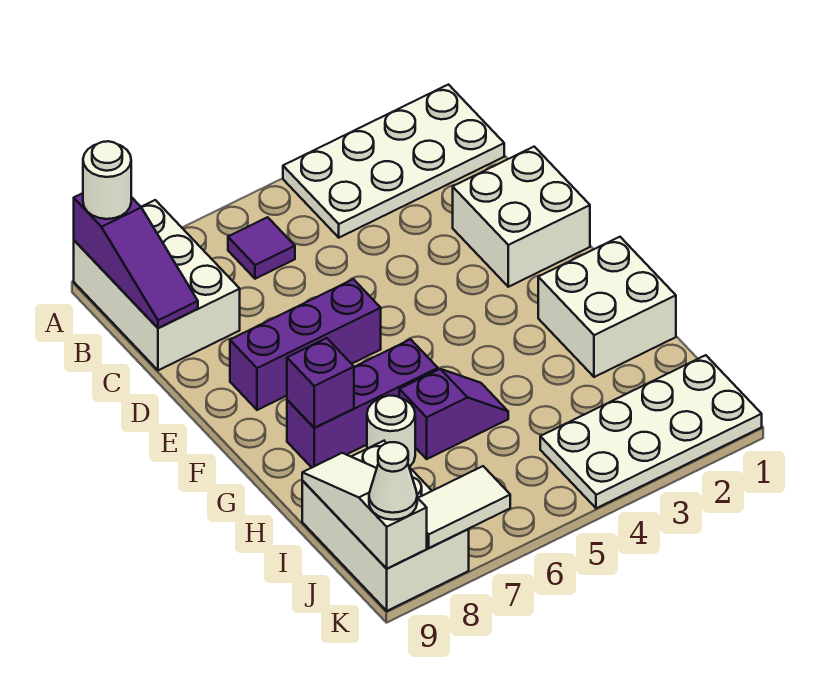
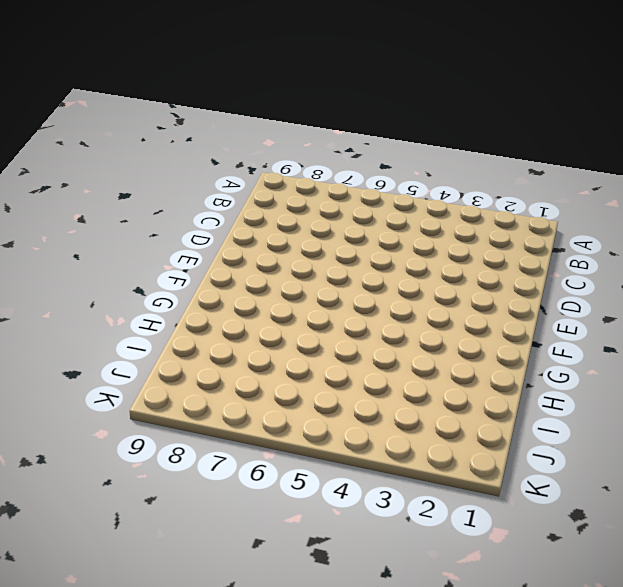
none -> white plate A1:B4 level 1
none -> white brick A8:C9 level 1
none -> purple tile B6 level 1

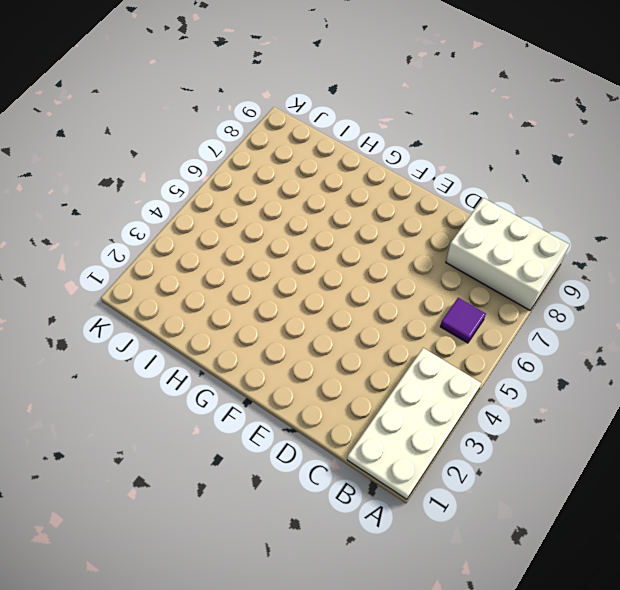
none -> white brick D1:E2 level 1
none -> purple brick E6:E8 level 1
none -> white brick G1:H2 level 1

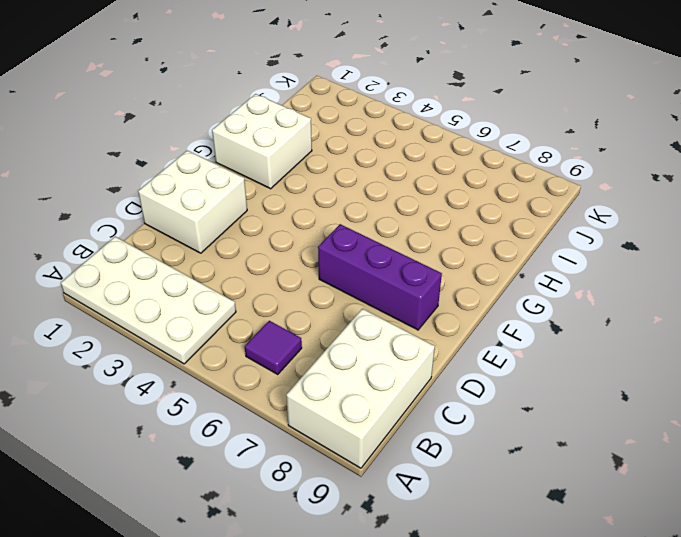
none -> purple brick G6:G8 level 1
none -> purple slope H5:H6 level 1 top 6
none -> white round brick H7 level 1

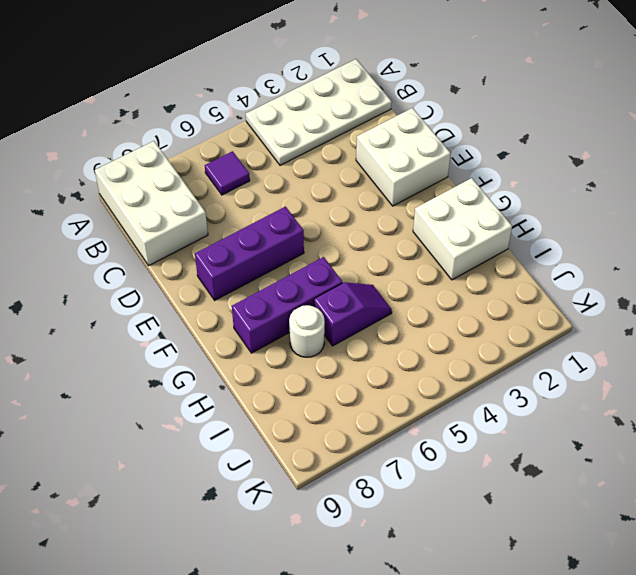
none -> white brick I8:K9 level 1
none -> white plate J1:K4 level 1
none -> purple slope A9:C9 level 2 top A

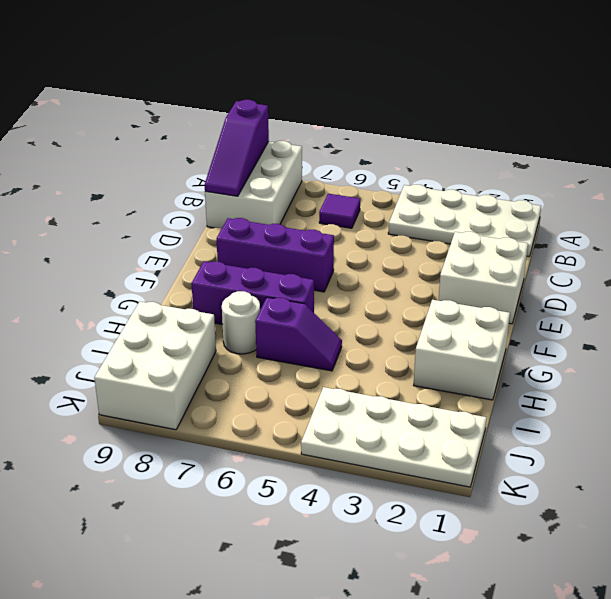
none -> purple brick G8 level 2
none -> white slope I9:K9 level 2 top K
none -> white tile K7:K8 level 2

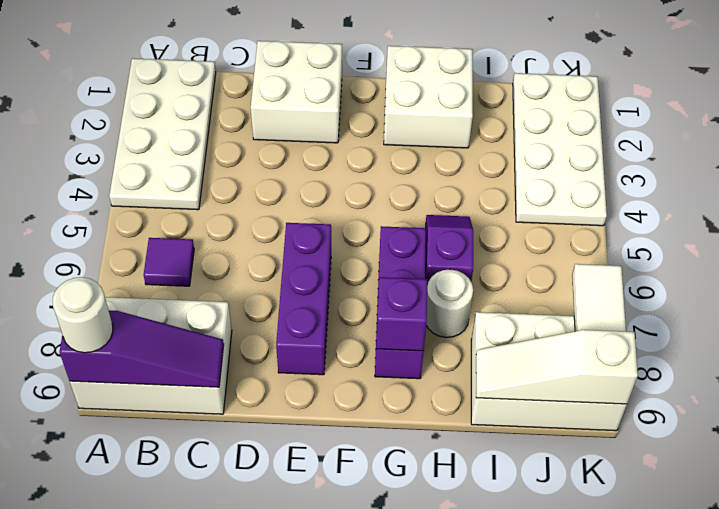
none -> white cone K9 level 3

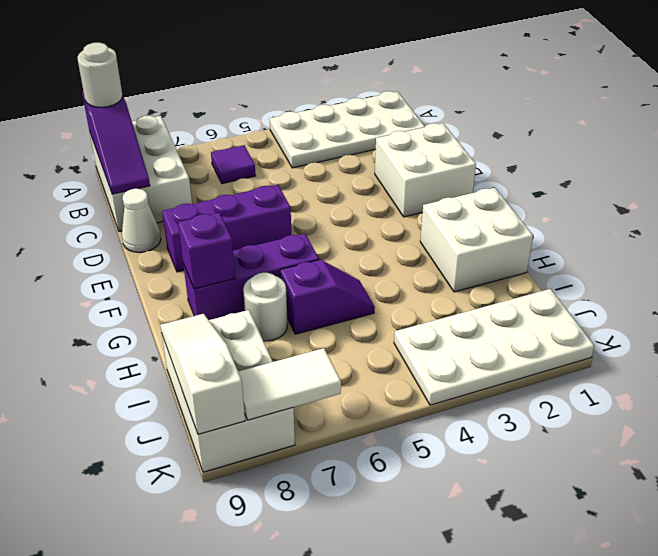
white cone D9 level 1 -> white cone K9 level 3

